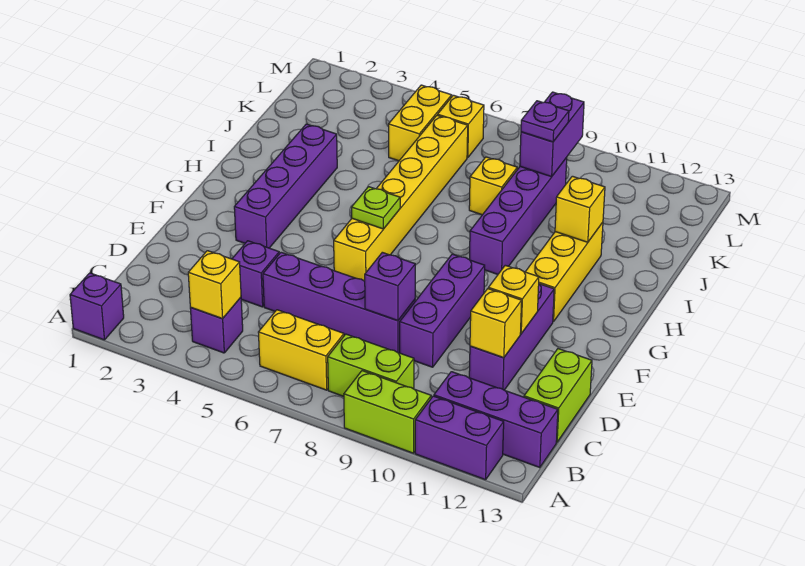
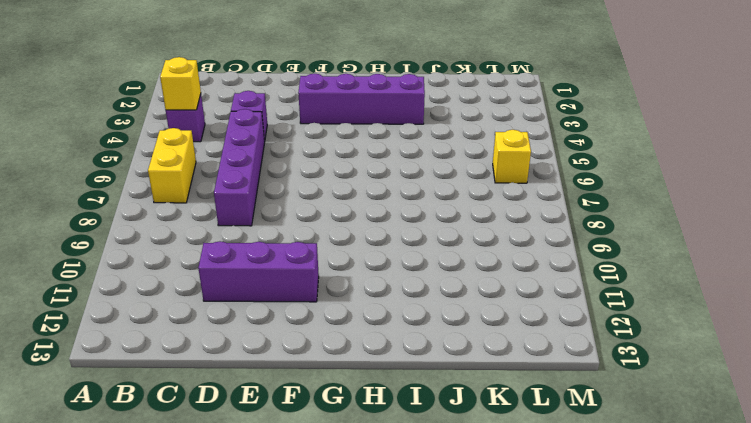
none -> purple brick A1 level 1
none -> lime brick A9:A10 level 1
none -> purple brick A11:A12 level 1

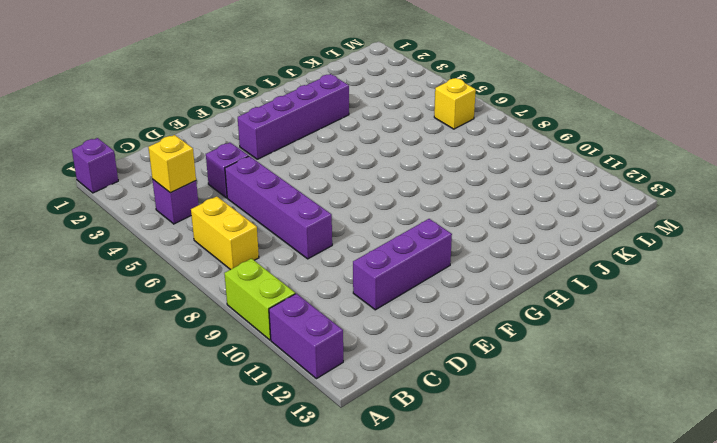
none -> lime brick B8:B9 level 1
none -> purple brick B11:B13 level 1
none -> lime brick C13:D13 level 1

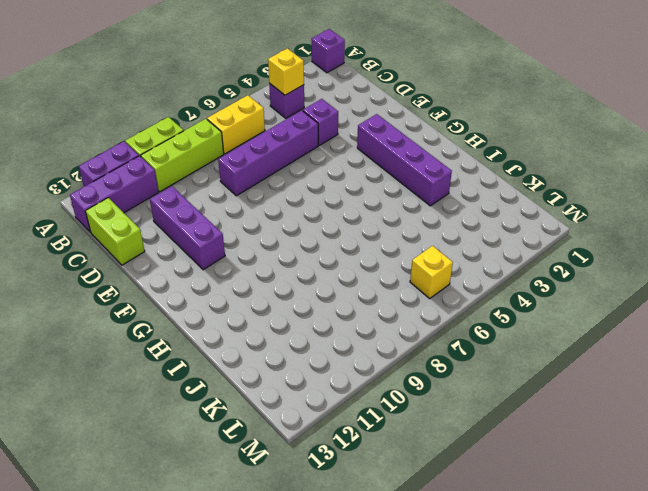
lime brick B8:B10 level 1 -> lime brick B8:B9 level 1
none -> purple brick D9:F9 level 1
none -> yellow brick F6:K6 level 1
none -> yellow brick G11:I11 level 1

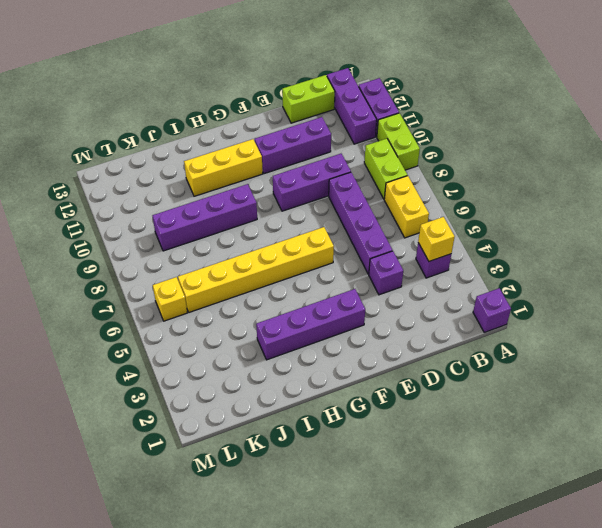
none -> yellow brick J8 level 1
none -> yellow brick K5:L5 level 1
none -> purple brick D8 level 2

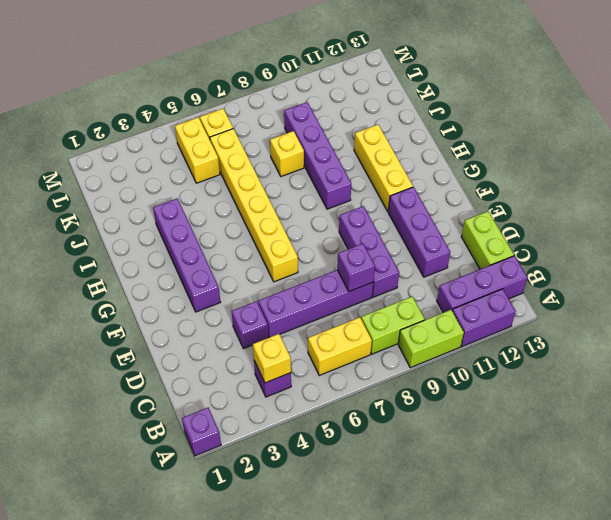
none -> yellow brick D11 level 2
none -> yellow brick E11 level 2
none -> lime plate G6 level 2

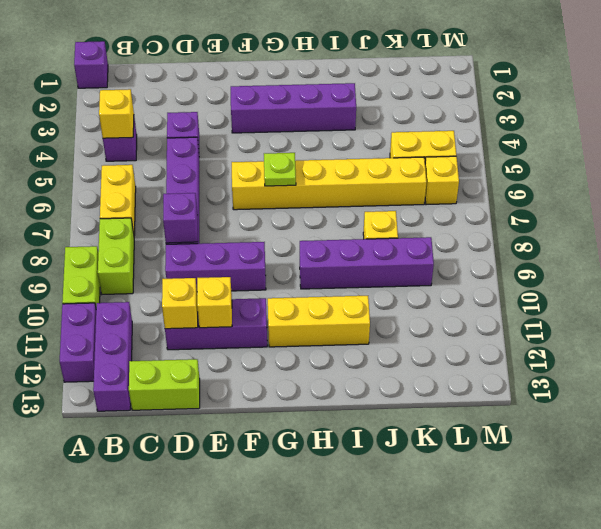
none -> yellow brick I11 level 2
none -> purple brick K9:L9 level 2
none -> purple plate K9 level 3

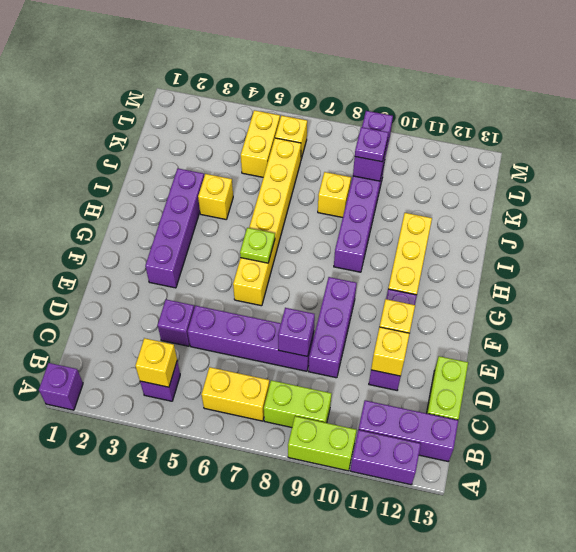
yellow brick I4 level 1 -> yellow brick I11 level 2

